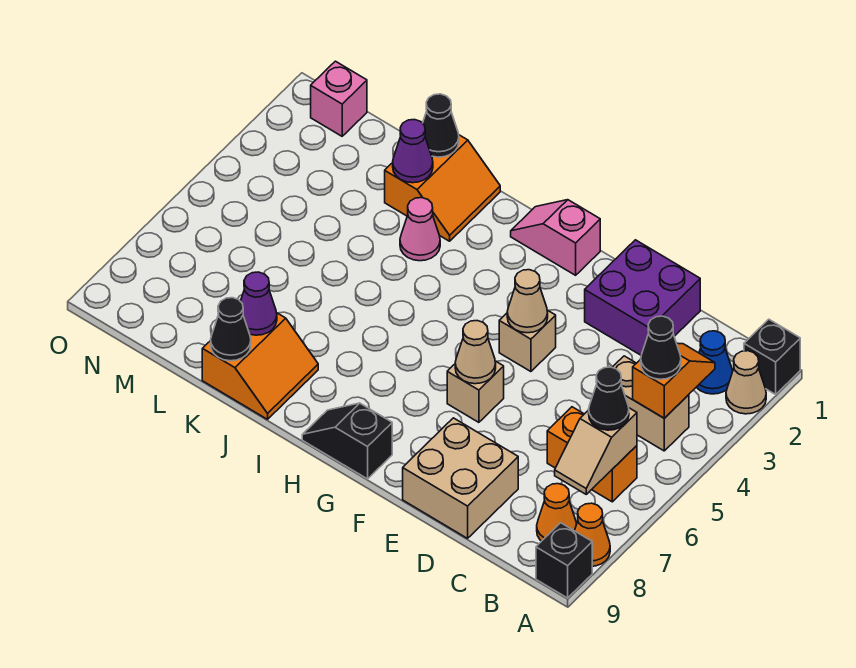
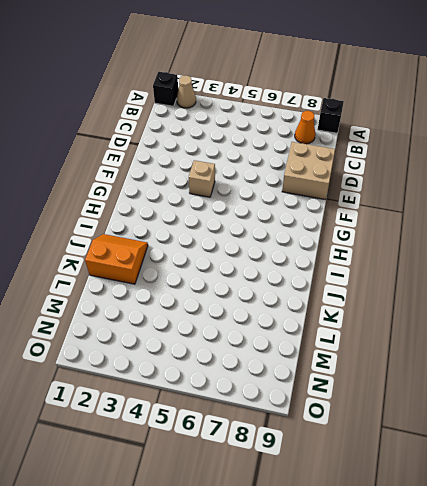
none -> orange cone A8 level 1
none -> blue cone B2 level 1
none -> tan brick B4:C4 level 1

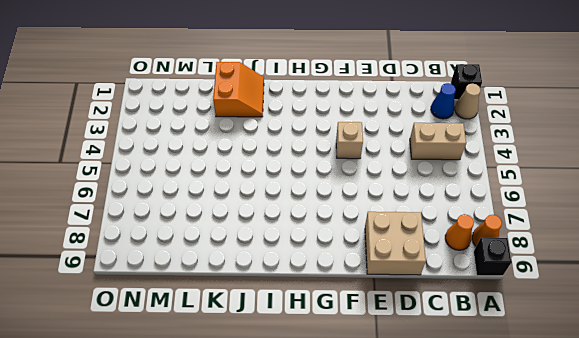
none -> orange brick B6:C6 level 1
none -> purple brick D1:E2 level 1
none -> tan brick F6 level 1

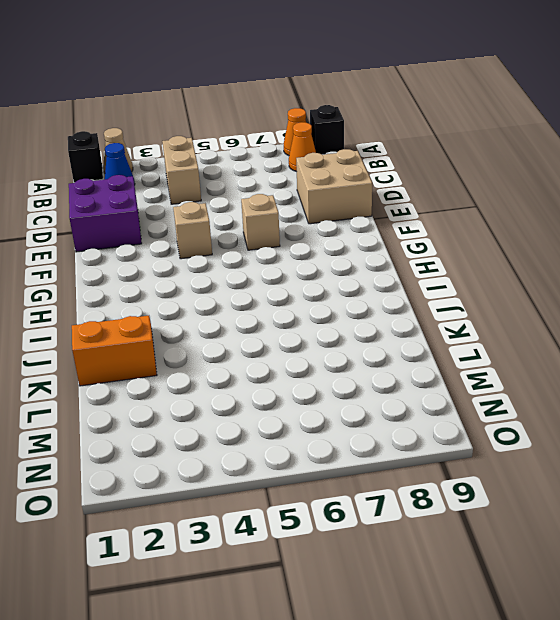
none -> orange brick B6:C6 level 1
none -> pink slope G1:H1 level 1 top G
none -> black slope G9:H9 level 1 top G

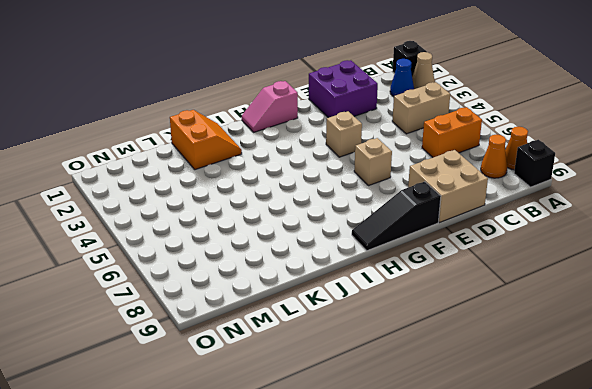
black slope F9:H9 level 1 top F -> black slope G9:H9 level 1 top G
none -> pink cone J3 level 1
none -> orange slope J8:K9 level 1 top K
none -> pink brick N1 level 1

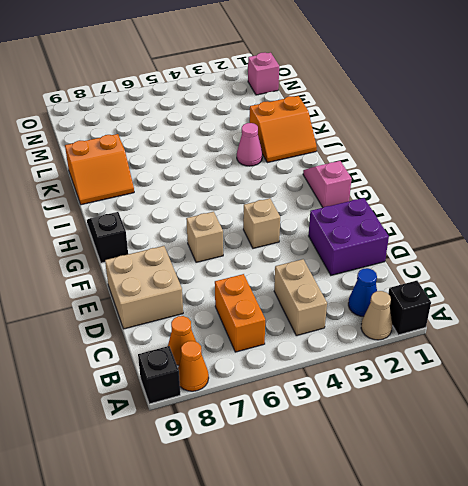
none -> orange slope B3:B4 level 2 top 4
none -> tan slope B6:B7 level 2 top 6
none -> tan cone F4 level 2

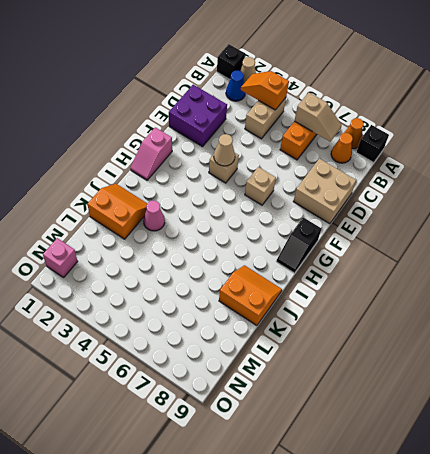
none -> tan cone F6 level 2
none -> black cone K1 level 2
none -> purple cone K2 level 2

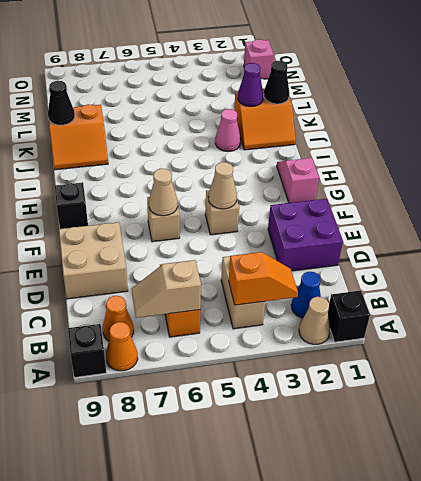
none -> purple cone K8 level 2
none -> black cone B4 level 3
none -> black cone B6 level 3

